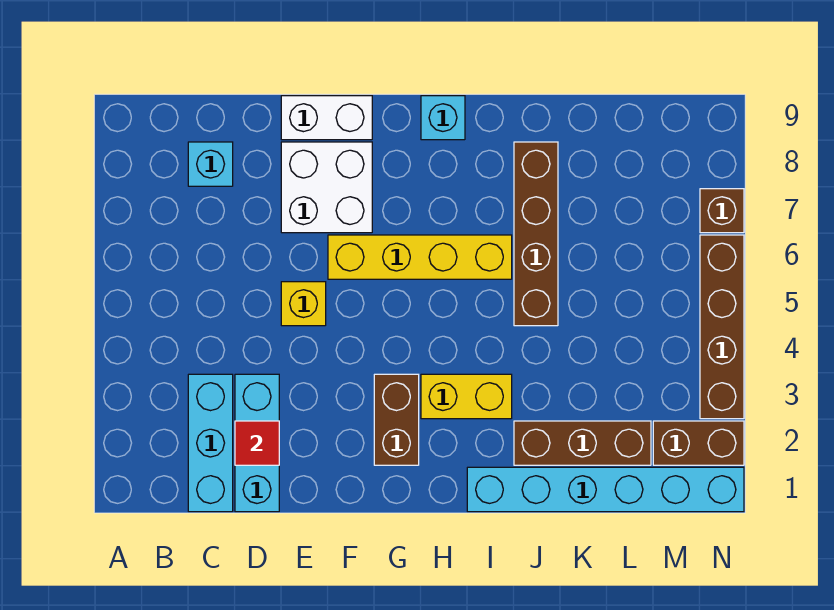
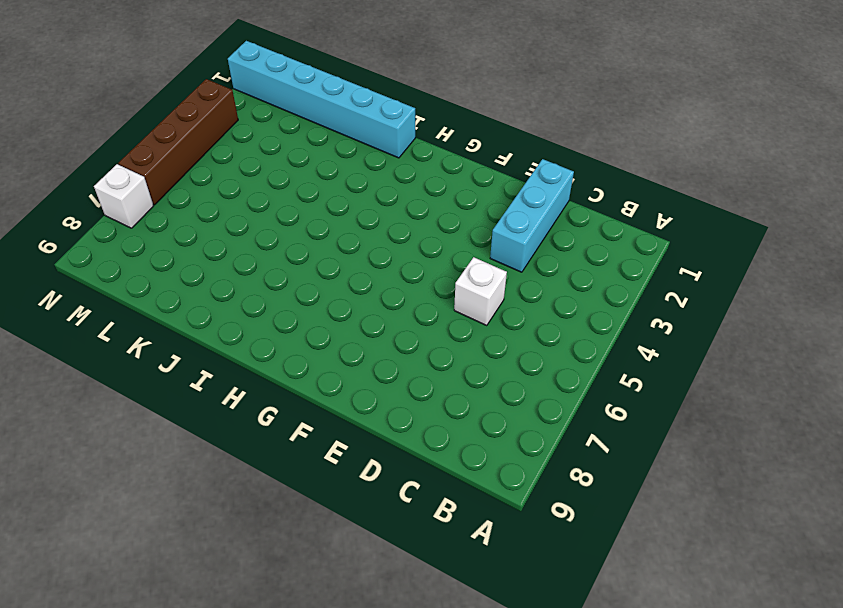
white brick D5 level 1 -> none
white brick N7 level 1 -> brown brick N7 level 1
none -> cyan brick C1:C3 level 1
none -> cyan brick C8 level 1
none -> yellow brick E5 level 1

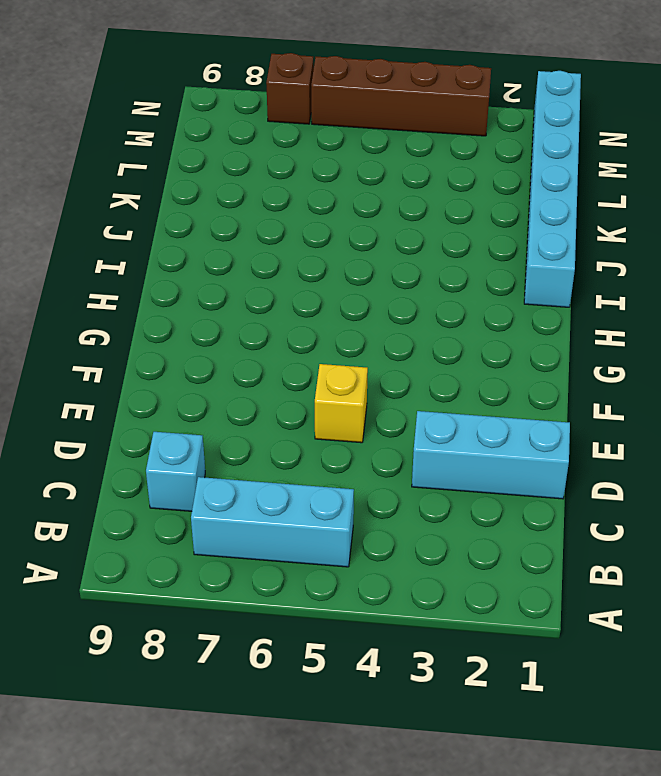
cyan brick B5:B7 level 1 -> cyan brick C1:C3 level 1
none -> white brick E7:F8 level 1
none -> white brick E9:F9 level 1
none -> yellow brick F6:I6 level 1

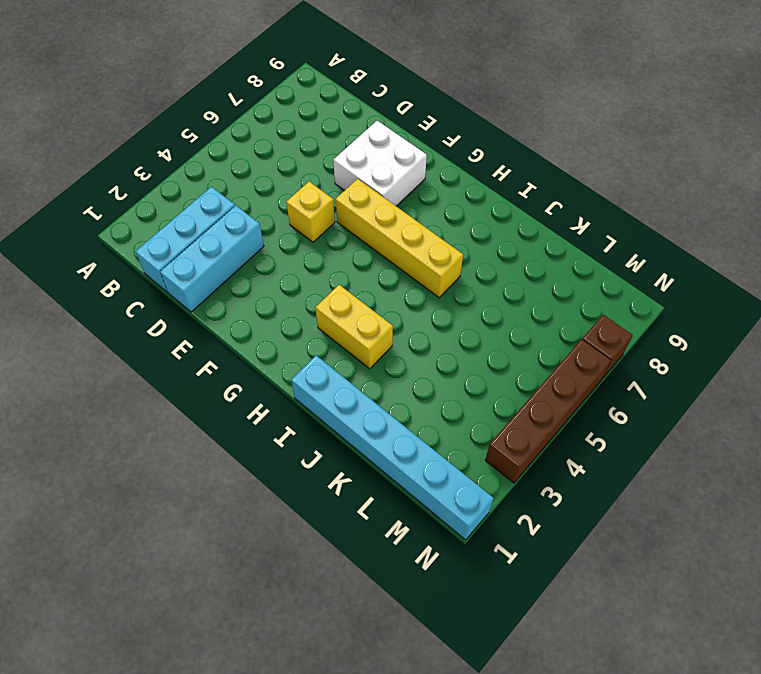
none -> cyan brick C8 level 1
none -> white brick E9:F9 level 1
none -> brown brick G2:G3 level 1

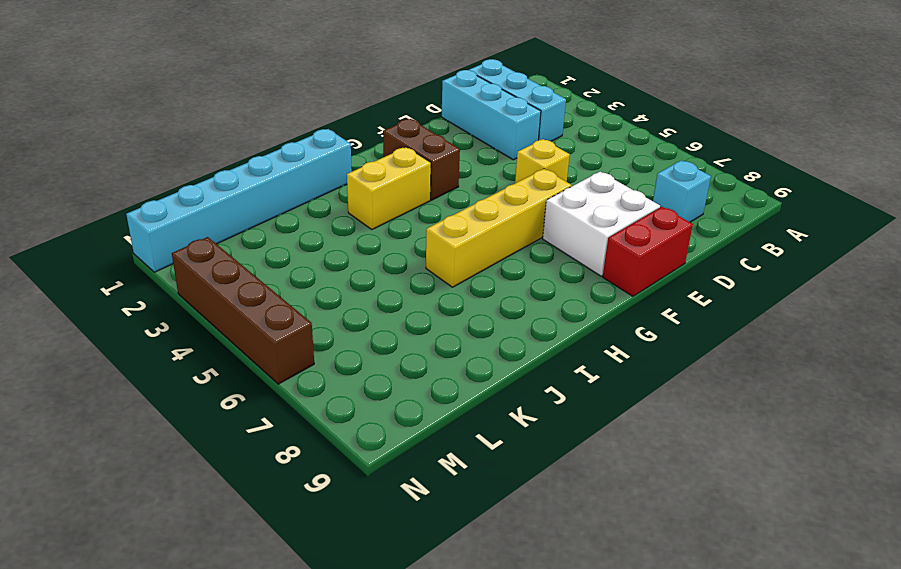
red brick E9:F9 level 1 -> white brick E9:F9 level 1
none -> cyan brick H9 level 1
none -> brown brick J2:L2 level 1
none -> brown brick J5:J8 level 1

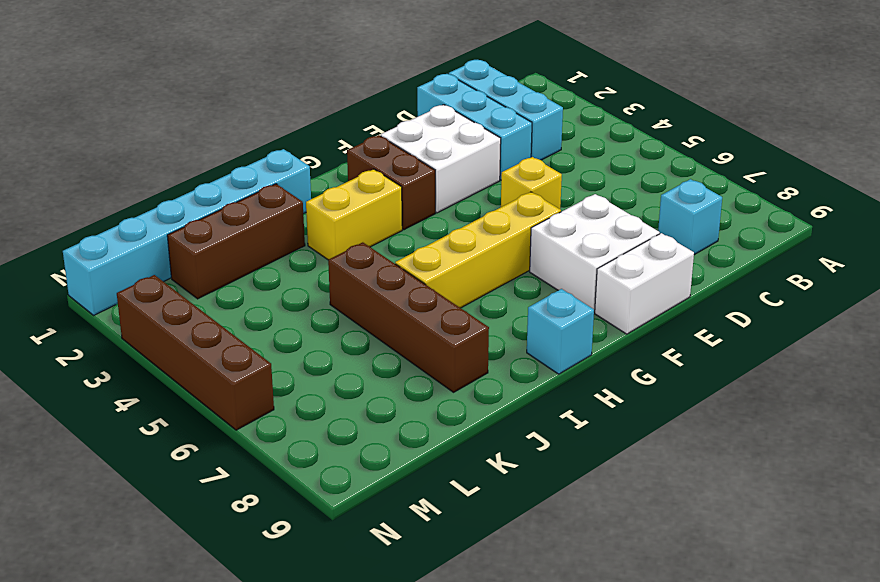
white brick E2:F3 level 1 -> none
none -> brown brick M2:N2 level 1
none -> brown brick N7 level 1
none -> red tile D2 level 2

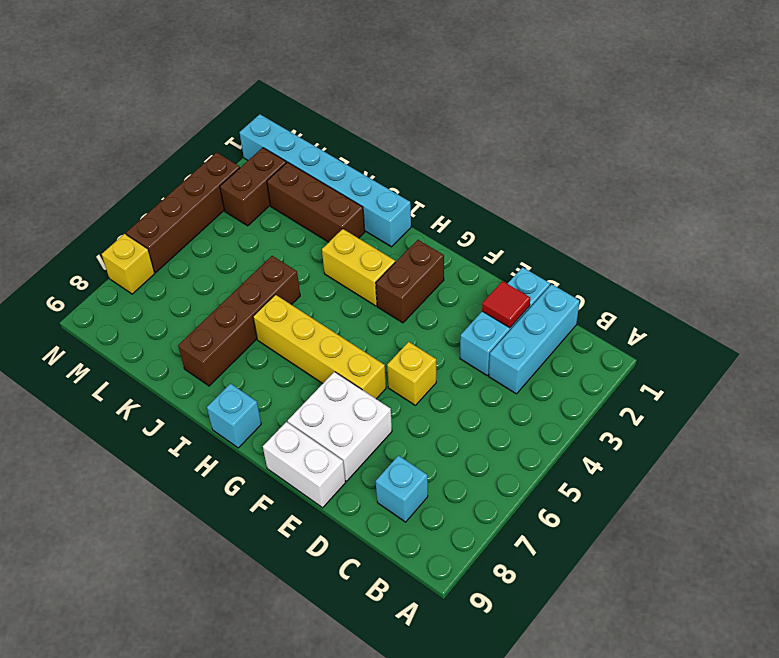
brown brick M2:M3 level 1 -> brown brick M2:N2 level 1
yellow brick N7 level 1 -> brown brick N7 level 1

